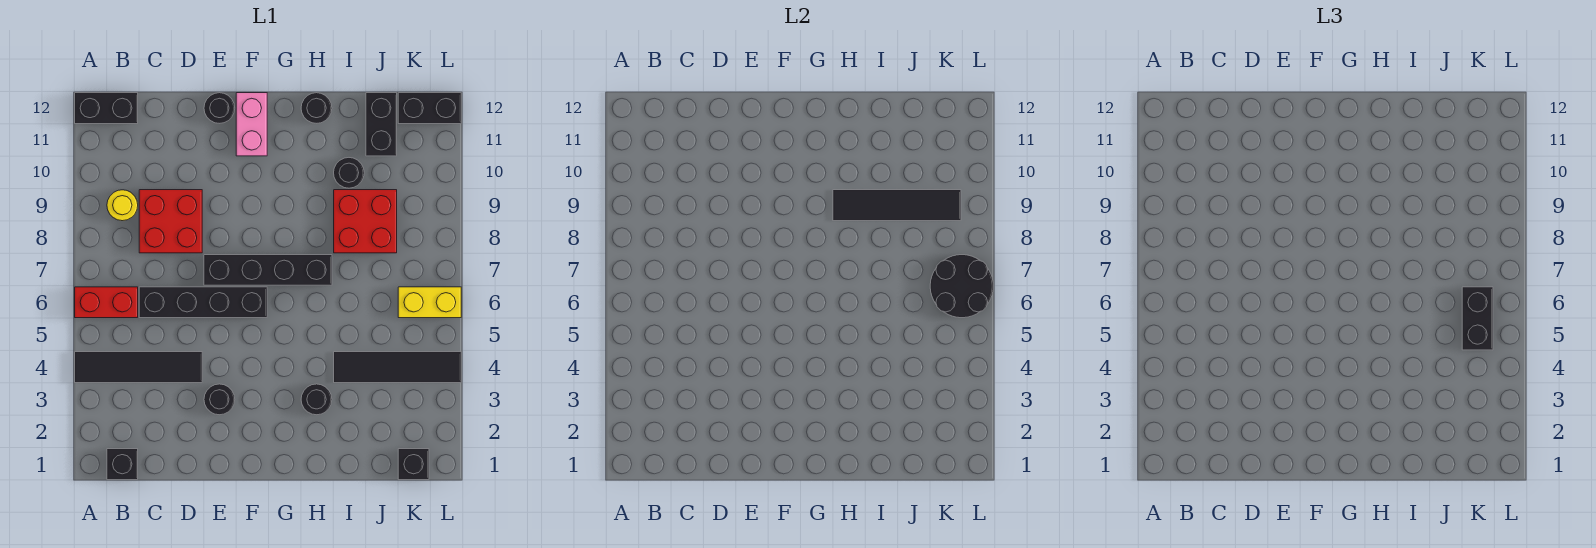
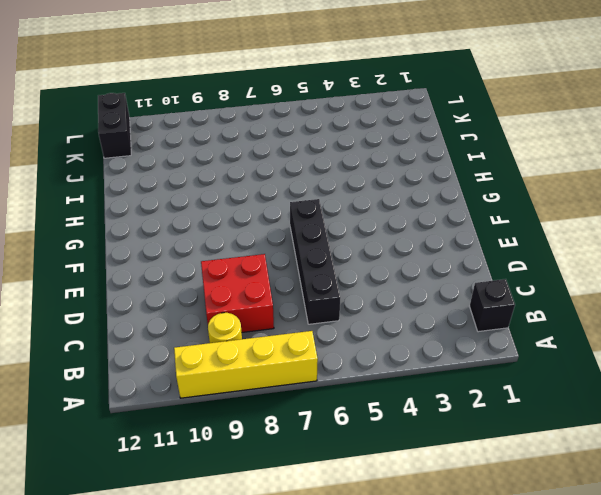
yellow brick A7:A10 level 1 -> none
none -> black tile A4:D4 level 1
none -> red brick A6:B6 level 1
none -> black brick A12:B12 level 1

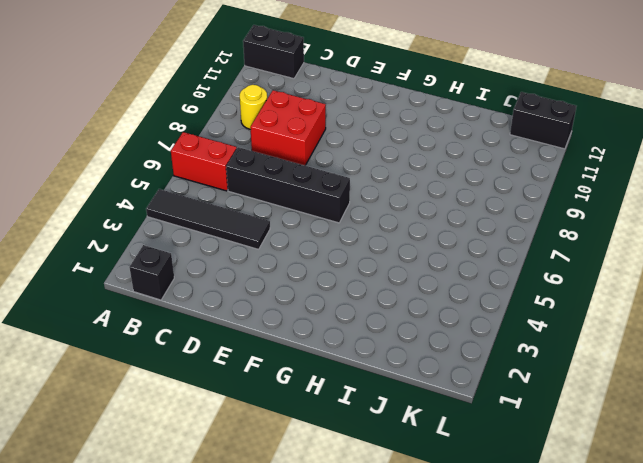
none -> black round brick E3 level 1
none -> black brick E7:H7 level 1
none -> black round brick E12 level 1

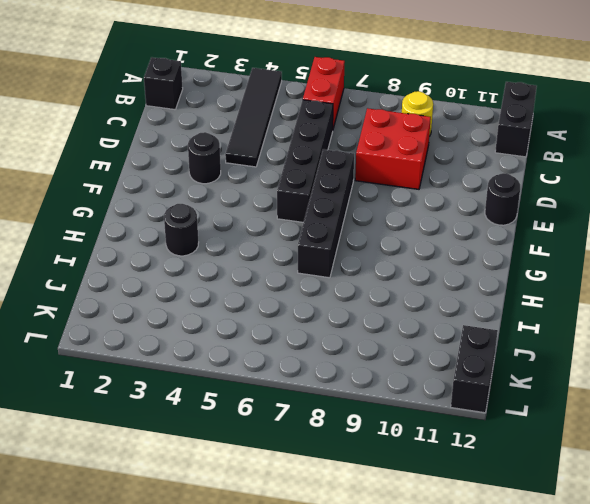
none -> pink brick F11:F12 level 1
none -> black round brick H12 level 1
none -> black tile I4:L4 level 1

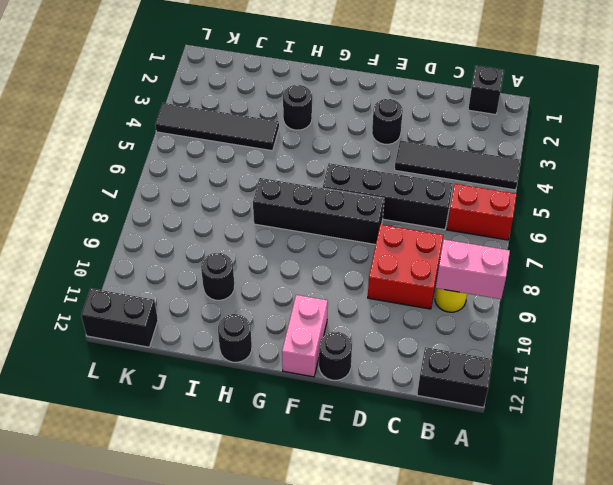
pink brick A9:B9 level 2 -> none
none -> red brick I8:J9 level 1
none -> black brick J11:J12 level 1
none -> black brick K1 level 1

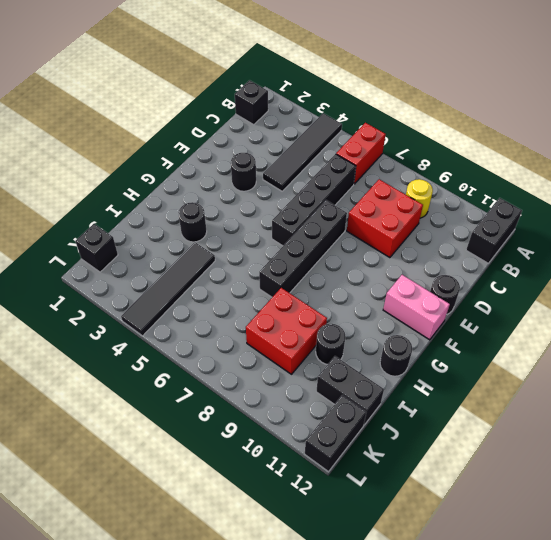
none -> yellow brick K6:L6 level 1
none -> black tile H9:K9 level 2
none -> black round brick K6:L7 level 2

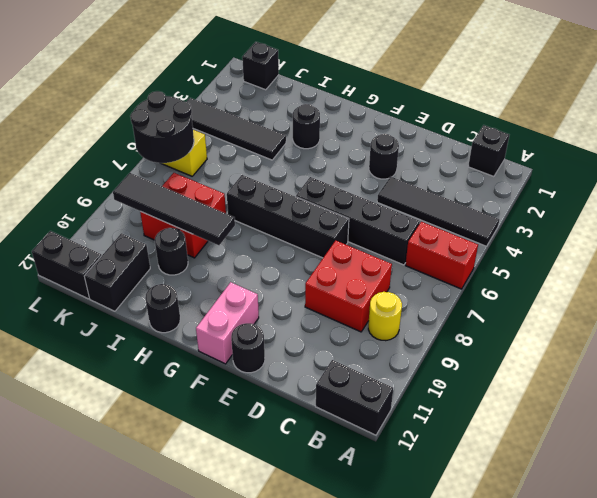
none -> black brick K5:K6 level 3

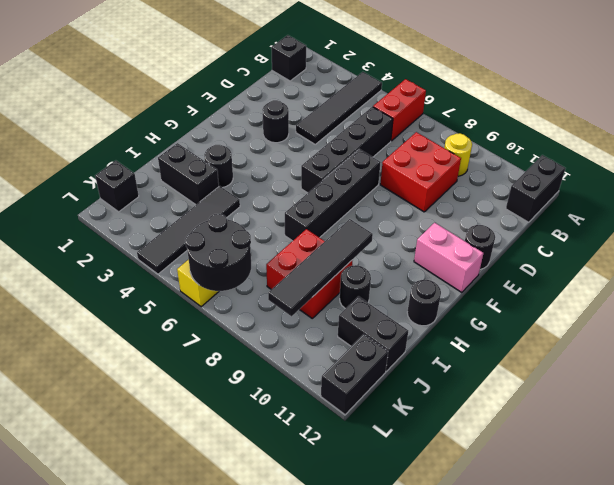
black brick I2:I3 level 1 -> black brick K5:K6 level 3

